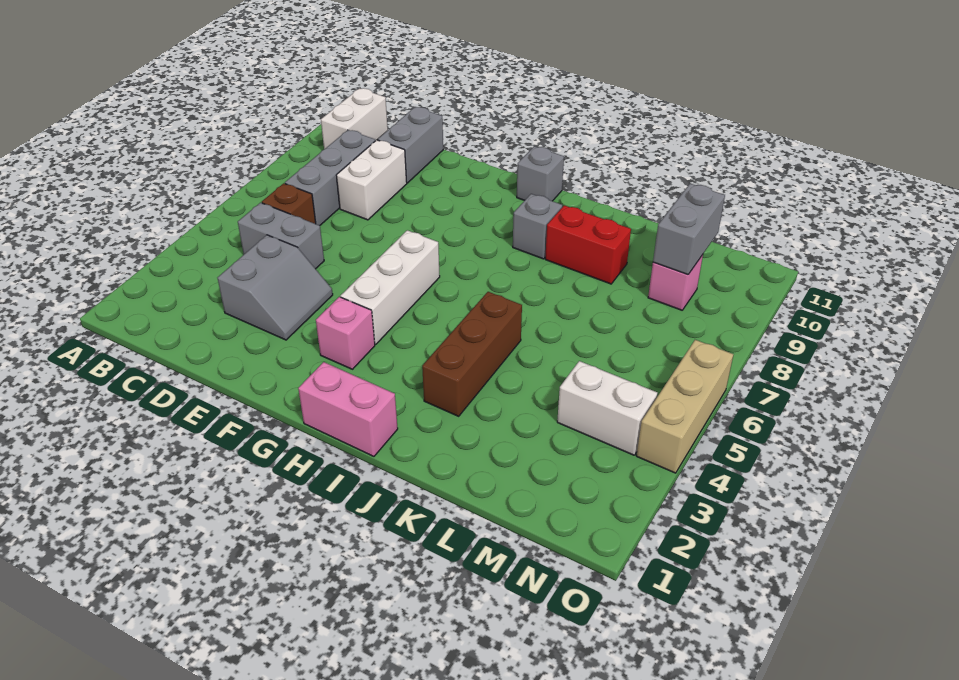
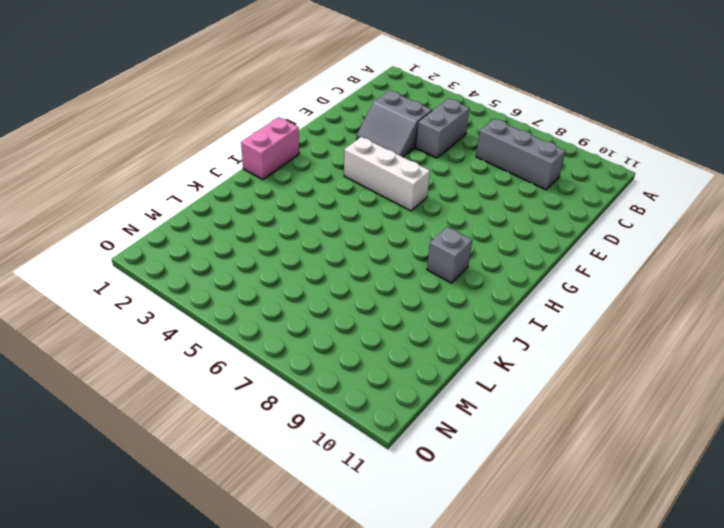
none -> white brick B10:B11 level 1
none -> brown brick C6 level 1
none -> white brick D8:D9 level 1

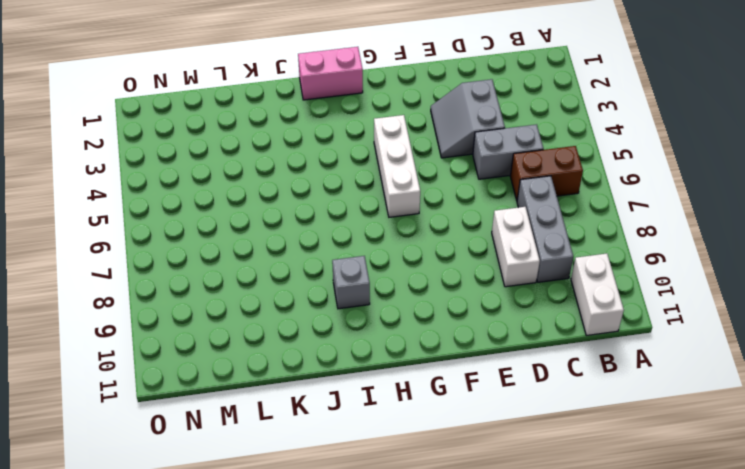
brown brick B6:C6 level 1 -> brown brick C6 level 1
none -> grey brick D10:D11 level 1
none -> pink brick G3 level 1
none -> grey brick H11 level 1

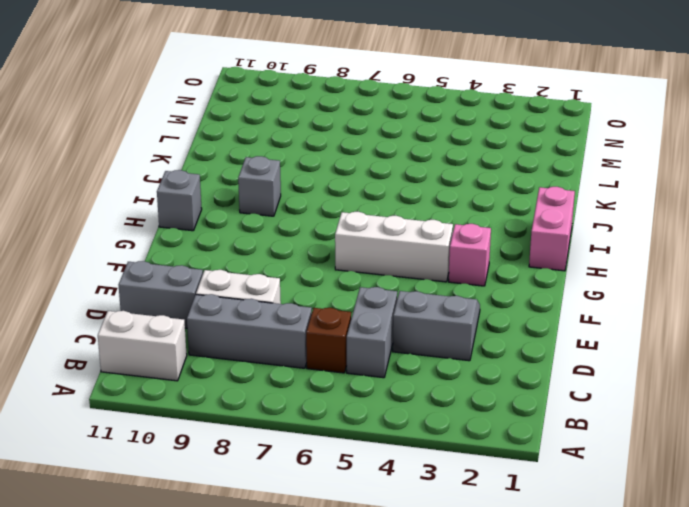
none -> brown brick J3:J5 level 1
none -> red brick J9:K9 level 1
none -> white brick M4:N4 level 1

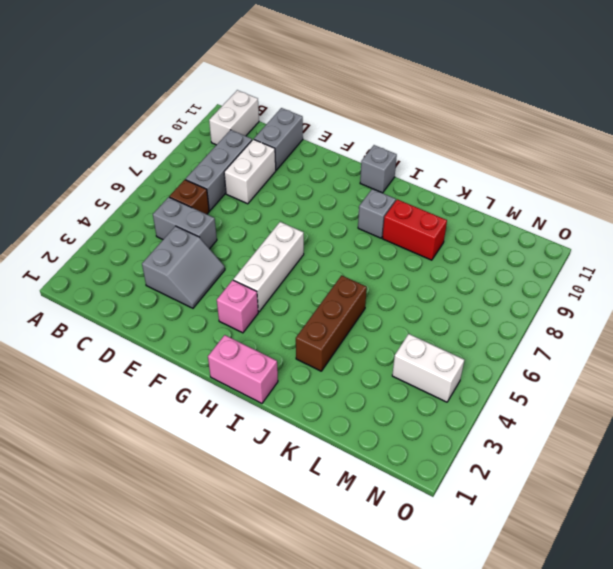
none -> pink brick M9 level 1
none -> tan brick O4:O6 level 1
none -> grey brick M9:M10 level 2

